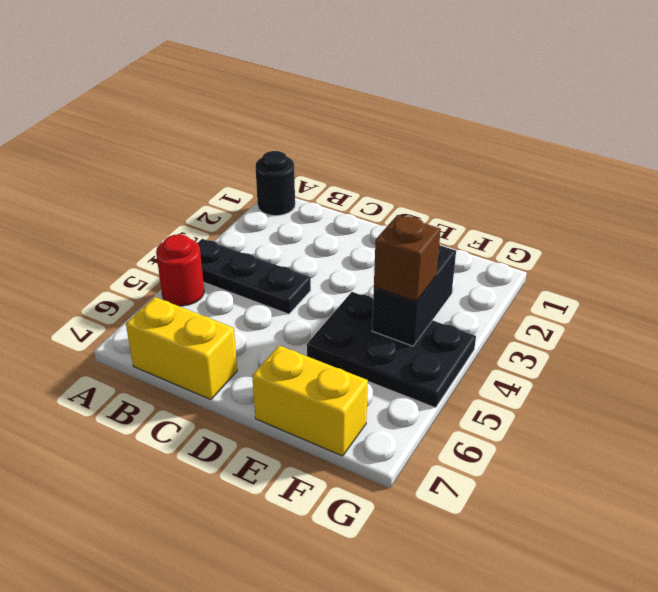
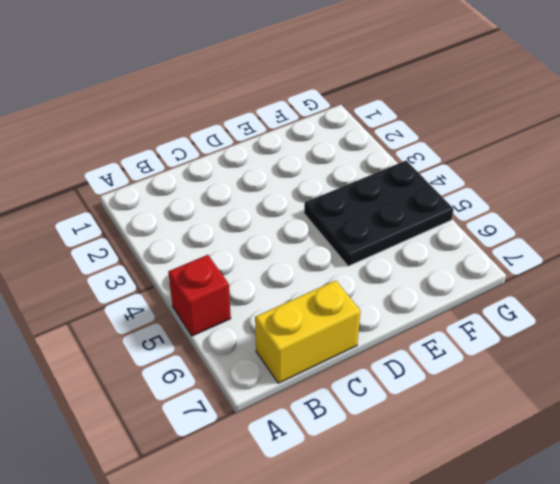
red brick A5 level 1 -> red round brick A5 level 1
none -> black round brick A1 level 1
none -> black plate A4:C4 level 1

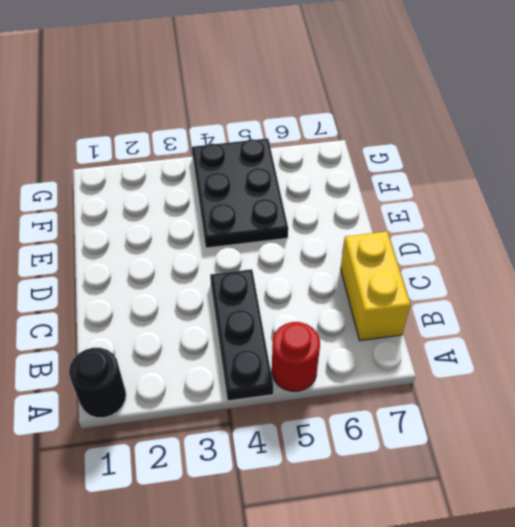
none -> yellow brick E7:F7 level 1
none -> black brick F3:F4 level 2

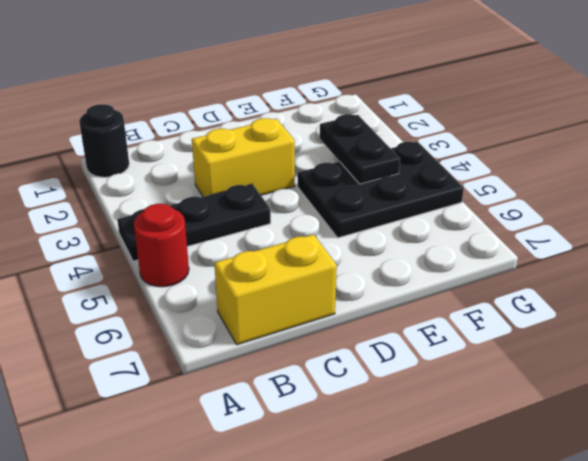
yellow brick C3:D3 level 1 -> yellow brick E7:F7 level 1
black plate F3:F4 level 2 -> black brick F3:F4 level 2
none -> brown brick F4 level 3

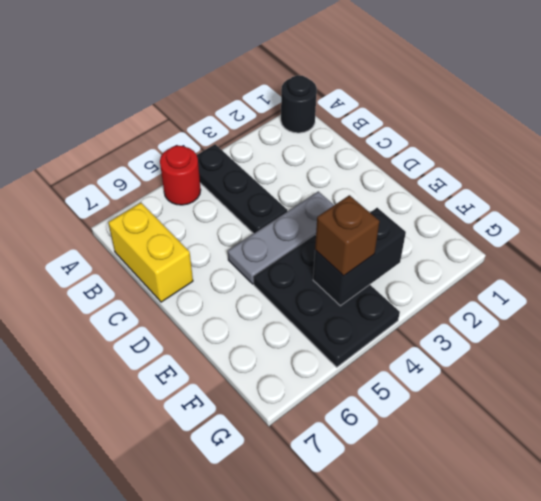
grey plate D3:D5 level 1 -> none
none -> yellow brick E7:F7 level 1

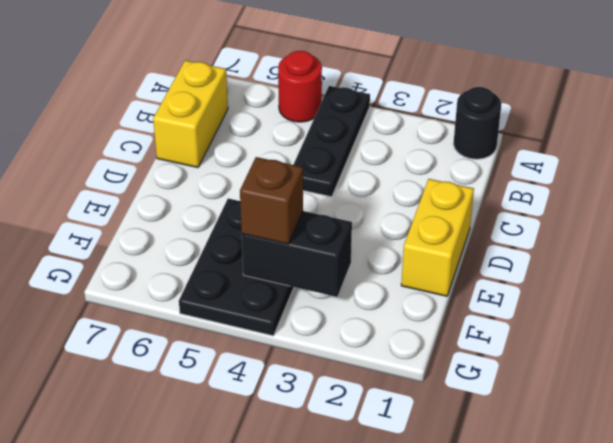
yellow brick D1:E1 level 1 -> yellow brick E7:F7 level 1

